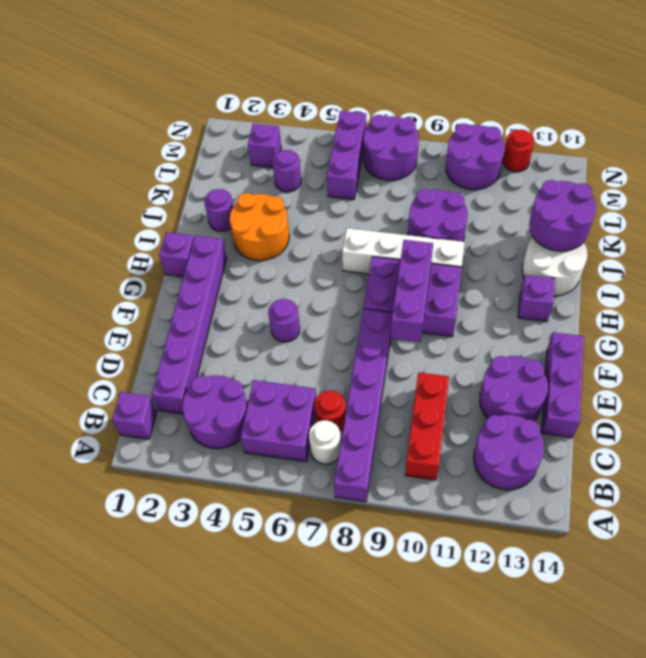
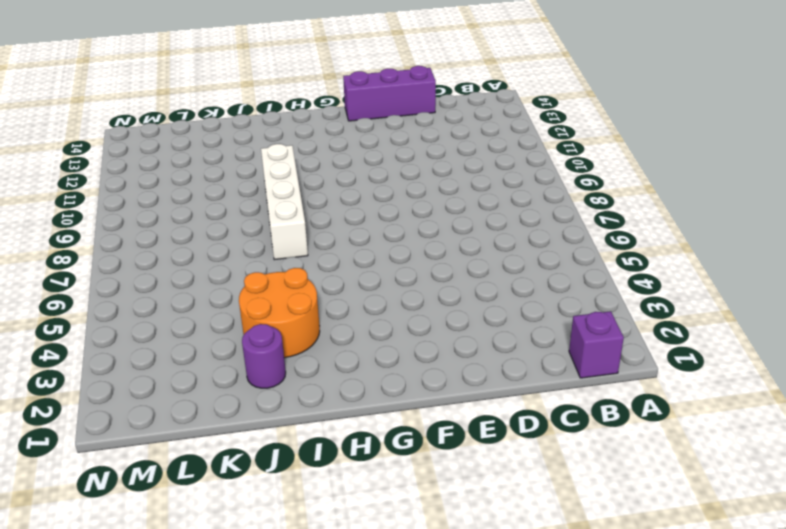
none -> purple brick A8:F8 level 1
none -> purple round brick B3:C4 level 1
none -> purple brick B5:C6 level 1

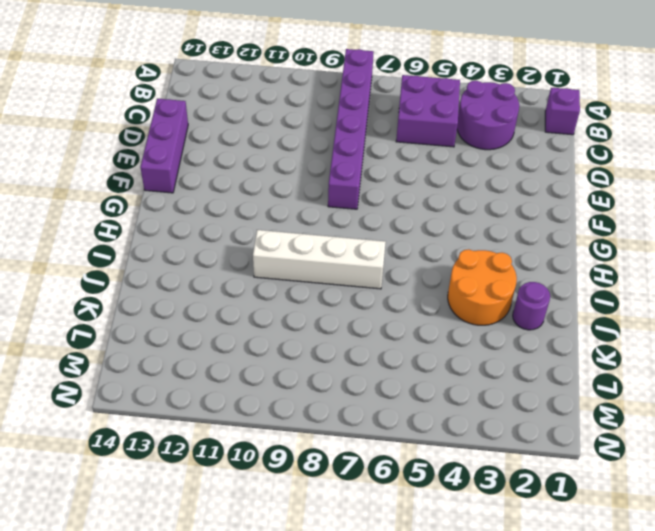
none -> white round brick B7 level 1
none -> red brick B10:D10 level 1
none -> purple round brick B12:C13 level 1

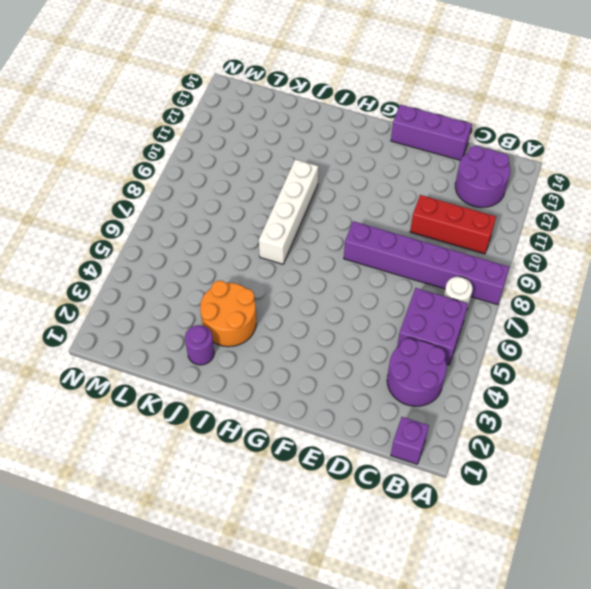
none -> purple brick C2:H2 level 1
none -> red round brick C7 level 1
none -> purple round brick D12:E13 level 1

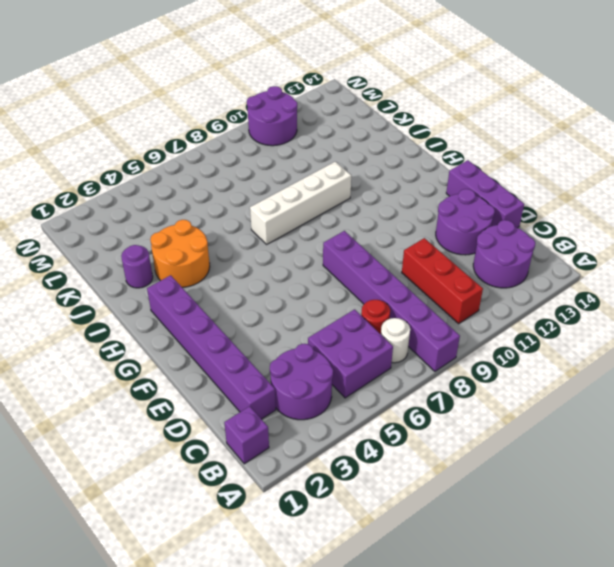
none -> purple round brick F5 level 1
none -> purple brick G8:H10 level 1
none -> purple brick H1 level 1

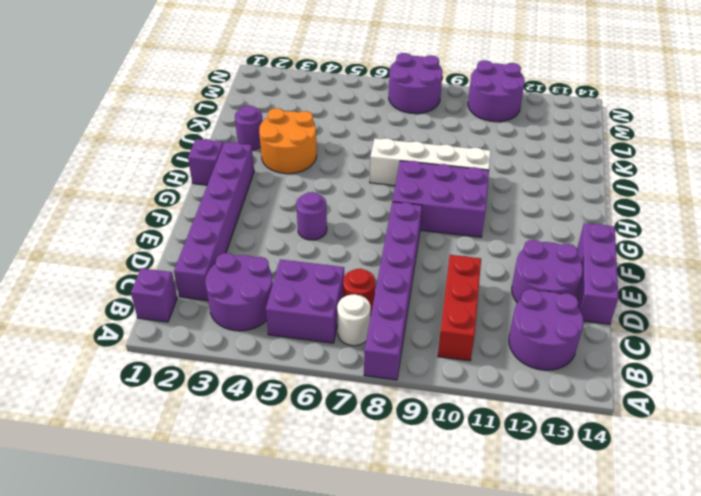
none -> purple brick H13 level 1
none -> white round brick I13:J14 level 1
none -> purple round brick J9:K10 level 1

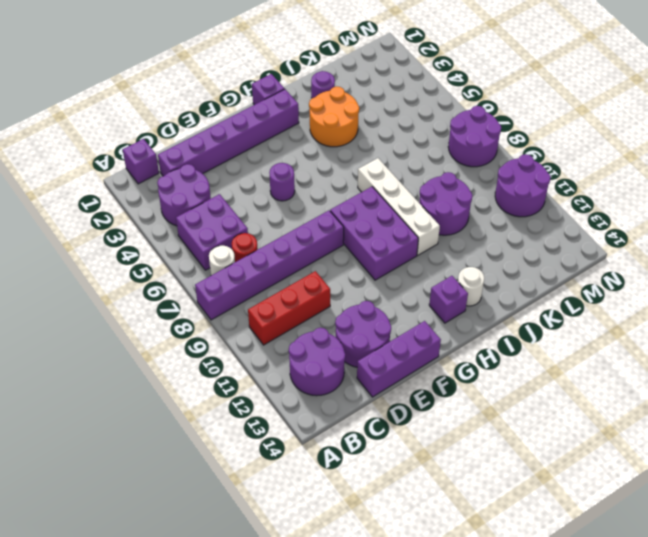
white round brick I13 level 1 -> white round brick I13:J14 level 1
none -> purple round brick L4 level 1
none -> purple brick L6:N6 level 1
none -> purple brick M3 level 1

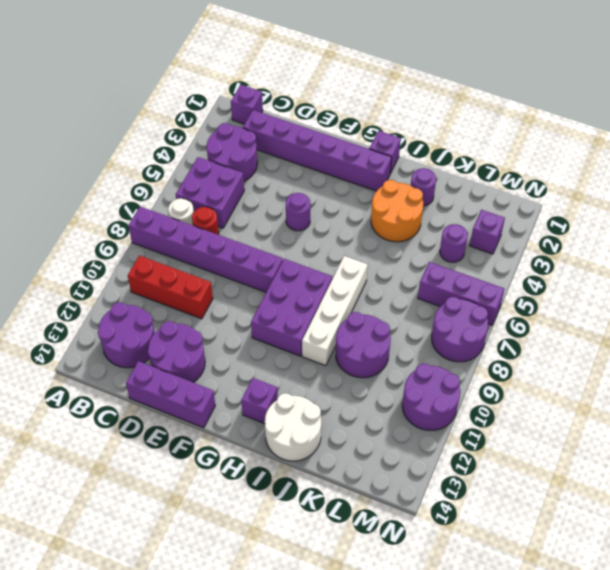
none -> red round brick N12 level 1
none -> purple brick F9:H9 level 2
none -> purple round brick J13:K14 level 2

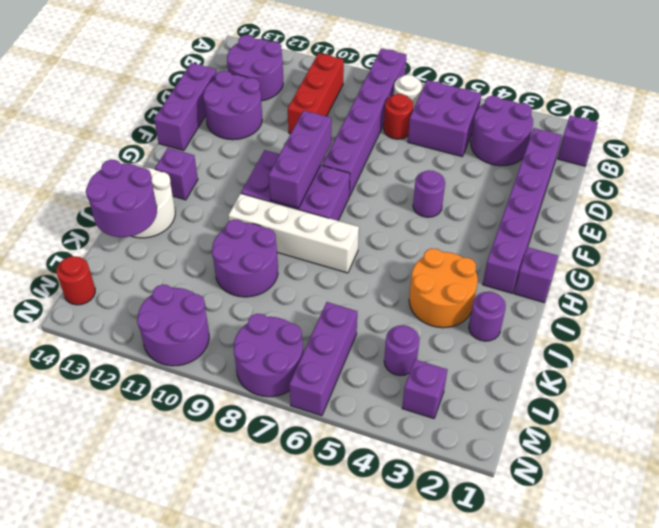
red round brick M14 level 1 -> red round brick N12 level 1

